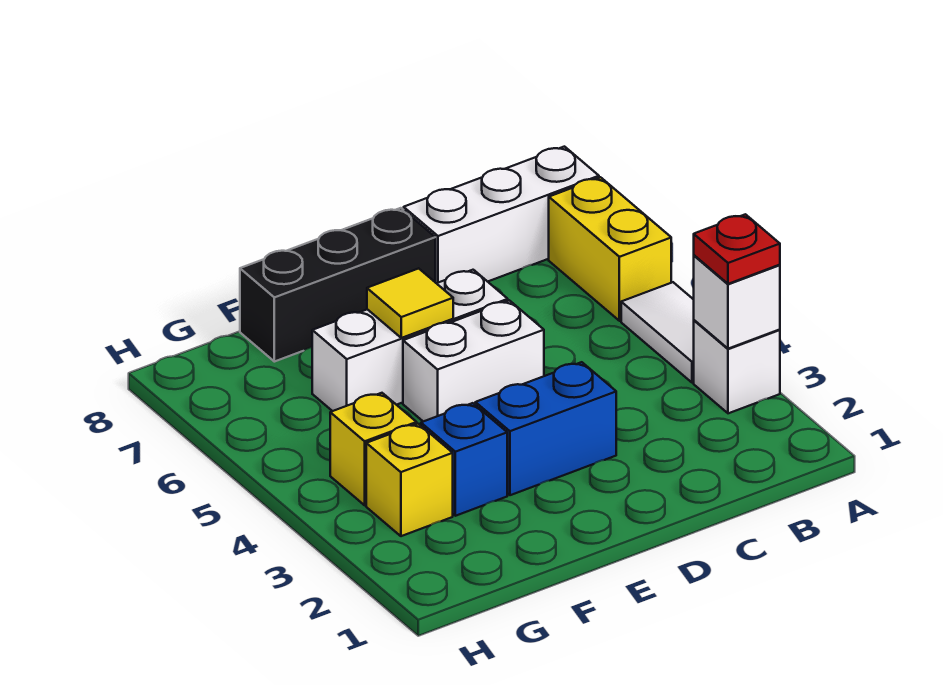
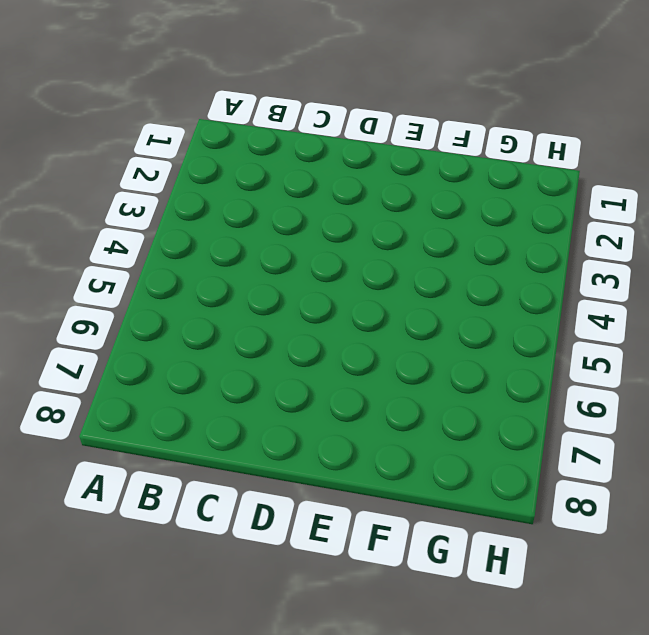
none -> white brick A3 level 1
none -> white tile A4:A5 level 1
none -> yellow brick A6:A7 level 1

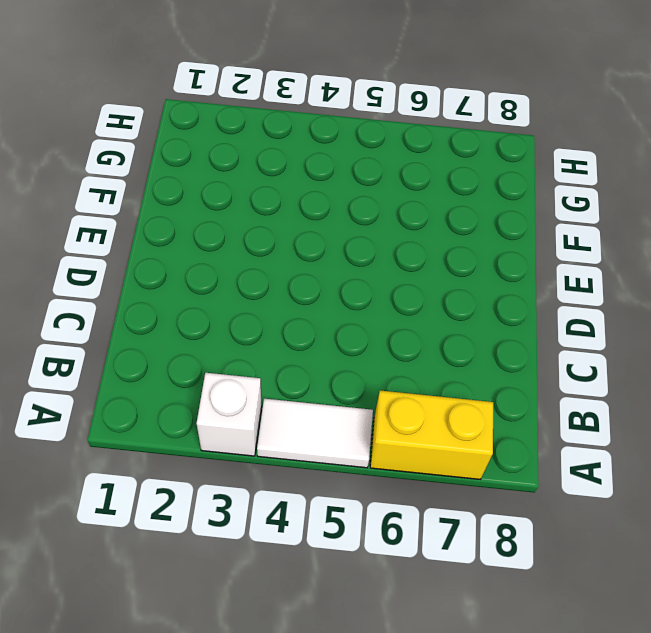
none -> white brick A8:C8 level 1
none -> blue brick D3:E3 level 1
none -> white brick D5:E5 level 1

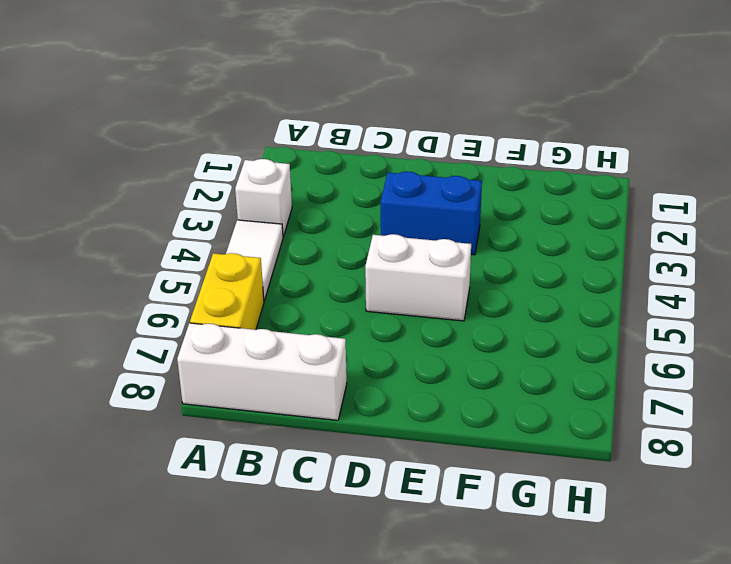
none -> white brick D6:F6 level 1
none -> black brick D8:F8 level 1
none -> blue brick F3 level 1

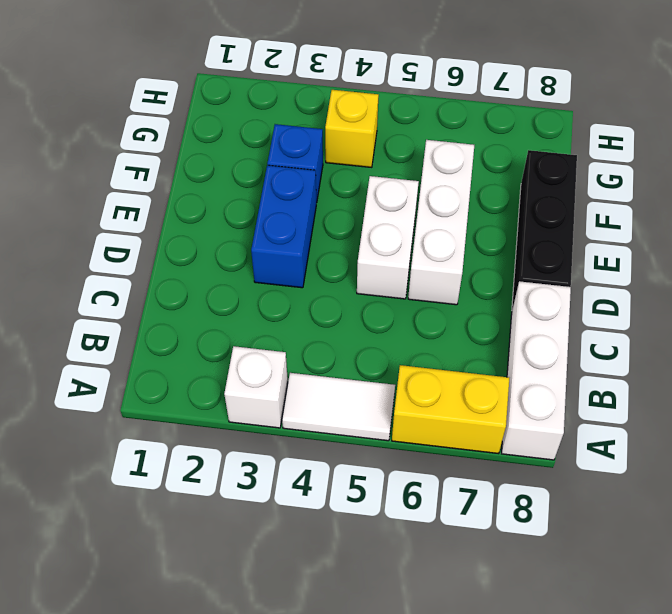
none -> yellow brick G3 level 1
none -> white brick A3 level 2
none -> yellow tile E6 level 2

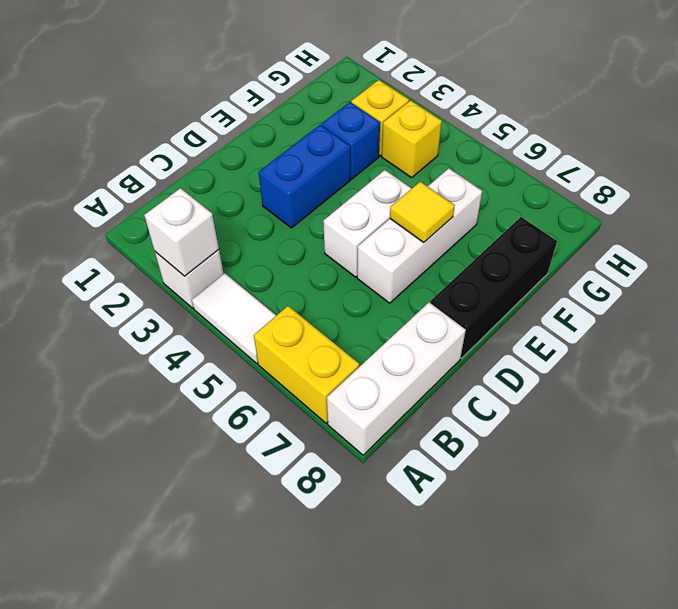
none -> red plate A3 level 3

